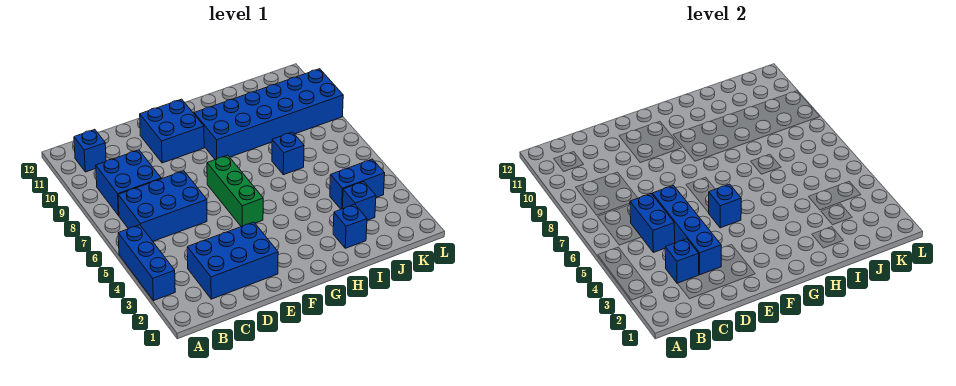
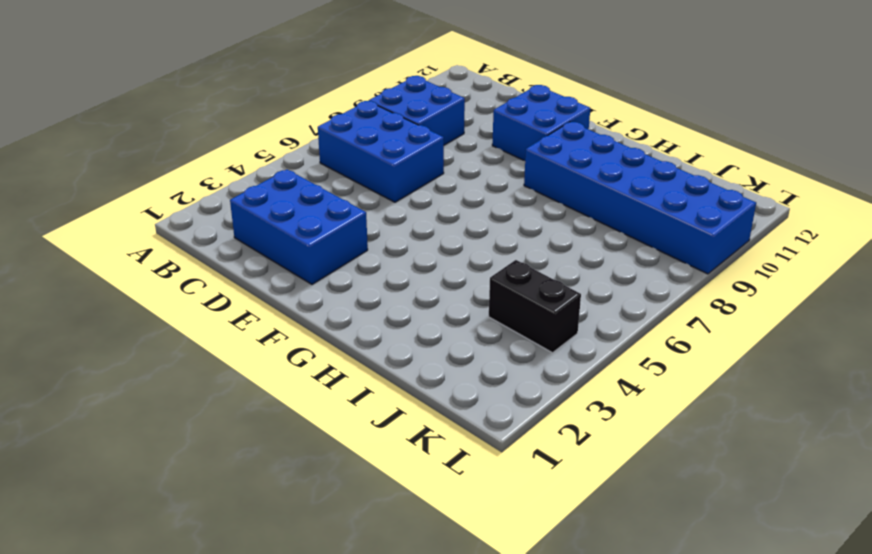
black brick J4:K4 level 1 -> blue brick J4:K4 level 1
none -> blue brick A3:A5 level 1
none -> blue brick B11 level 1
none -> green brick F5:F7 level 1

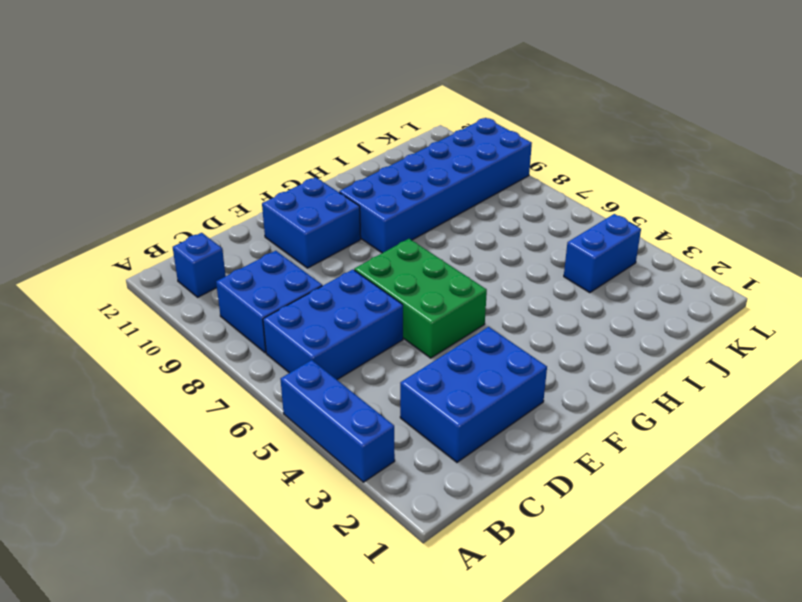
green brick E5:F7 level 1 -> green brick F5:F7 level 1
none -> blue brick I2 level 1
none -> blue brick I7 level 1
none -> blue brick J3 level 1

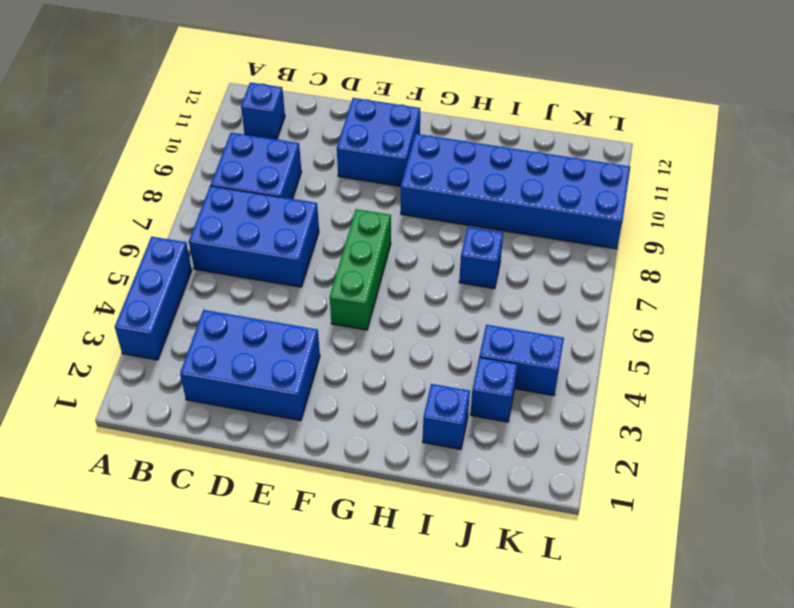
none -> blue brick C3 level 2
none -> blue brick C5:C6 level 2
none -> blue brick D3:D6 level 2

